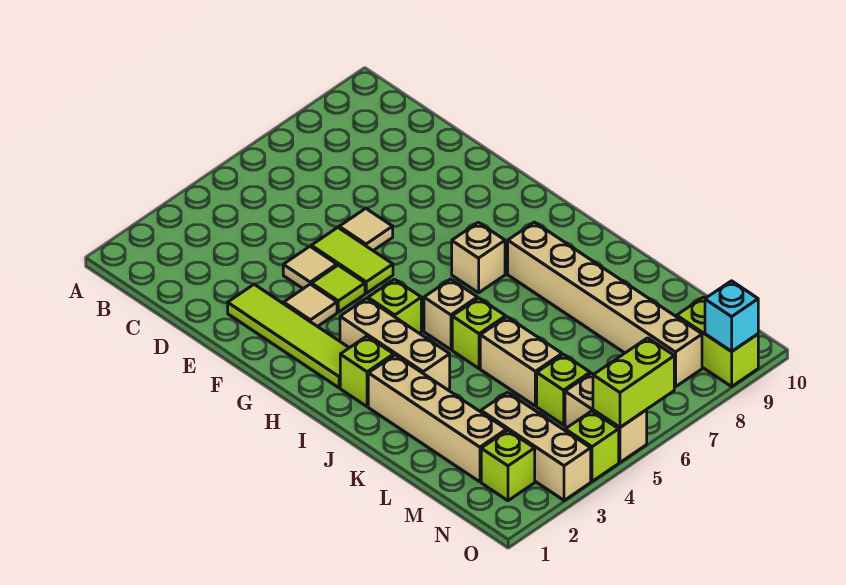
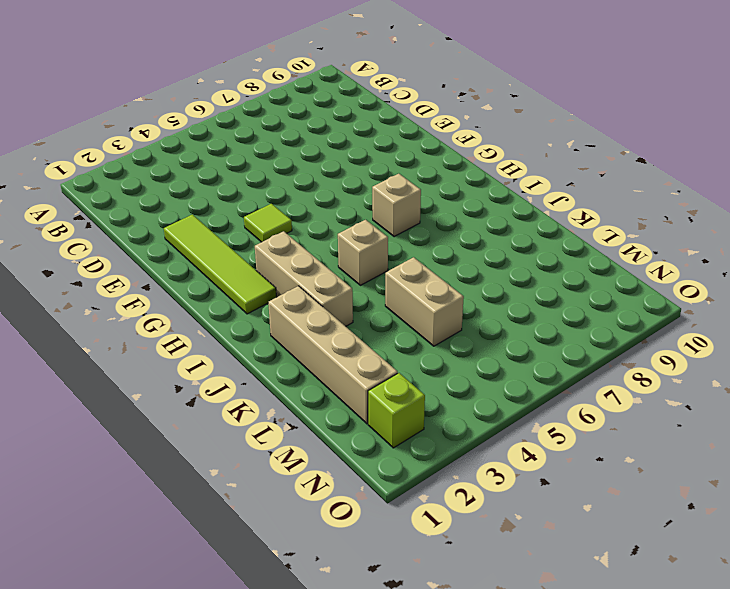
none -> tan tile E4 level 1
none -> lime tile E5:F5 level 1
none -> tan tile E6 level 1

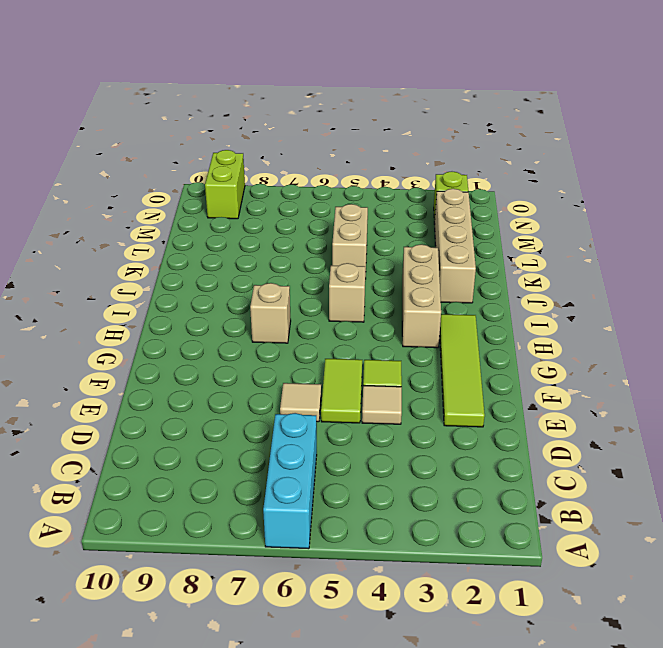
cyan brick A6:C6 level 1 -> none
none -> tan tile F3 level 1
none -> lime brick H4 level 1
none -> lime brick I2 level 1

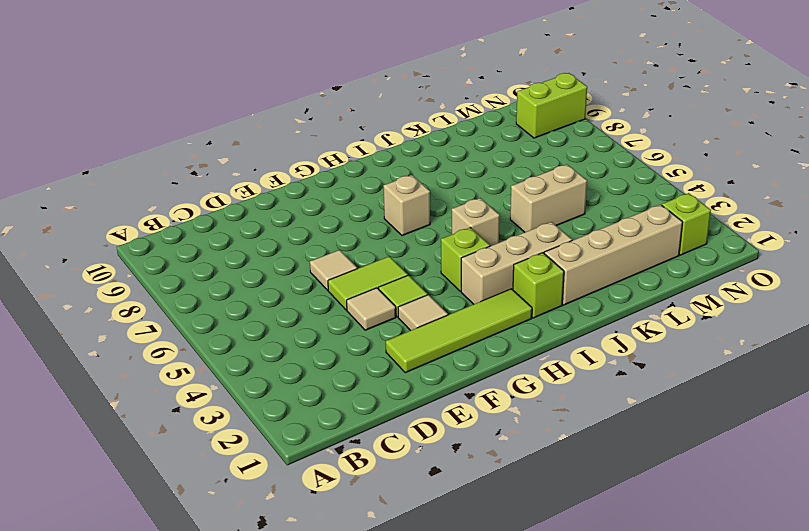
none -> tan brick I8:N8 level 1
none -> lime brick J5 level 1
none -> tan brick M3:O3 level 1

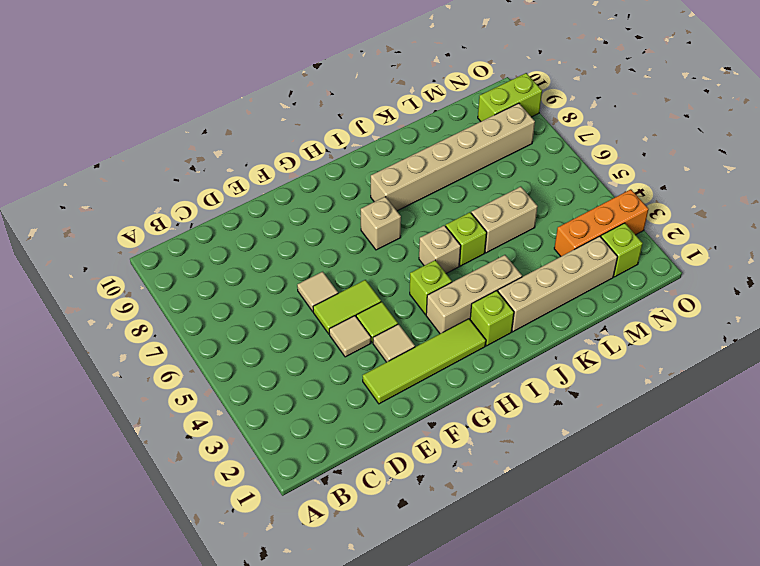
orange brick M3:O3 level 1 -> tan brick M3:O3 level 1
none -> lime brick M5 level 1
none -> tan brick N5:O5 level 1
none -> lime brick O4 level 1

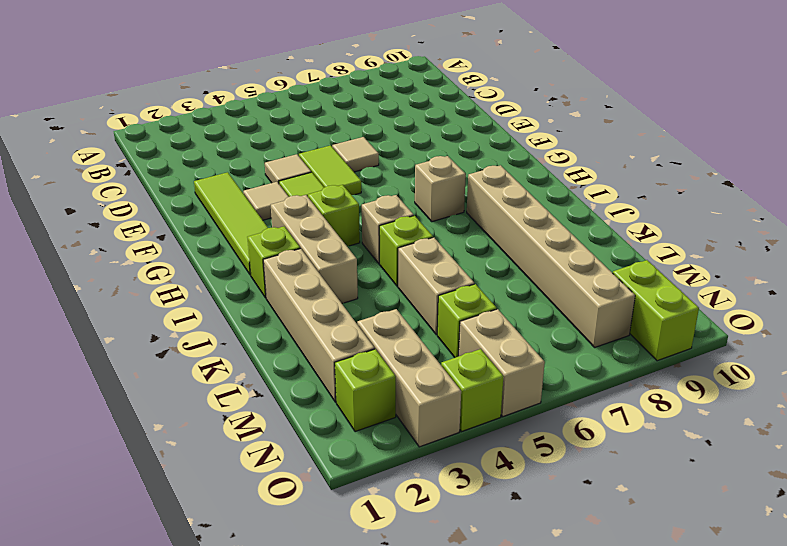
none -> lime brick O5:O6 level 2
none -> cyan brick O9 level 2

